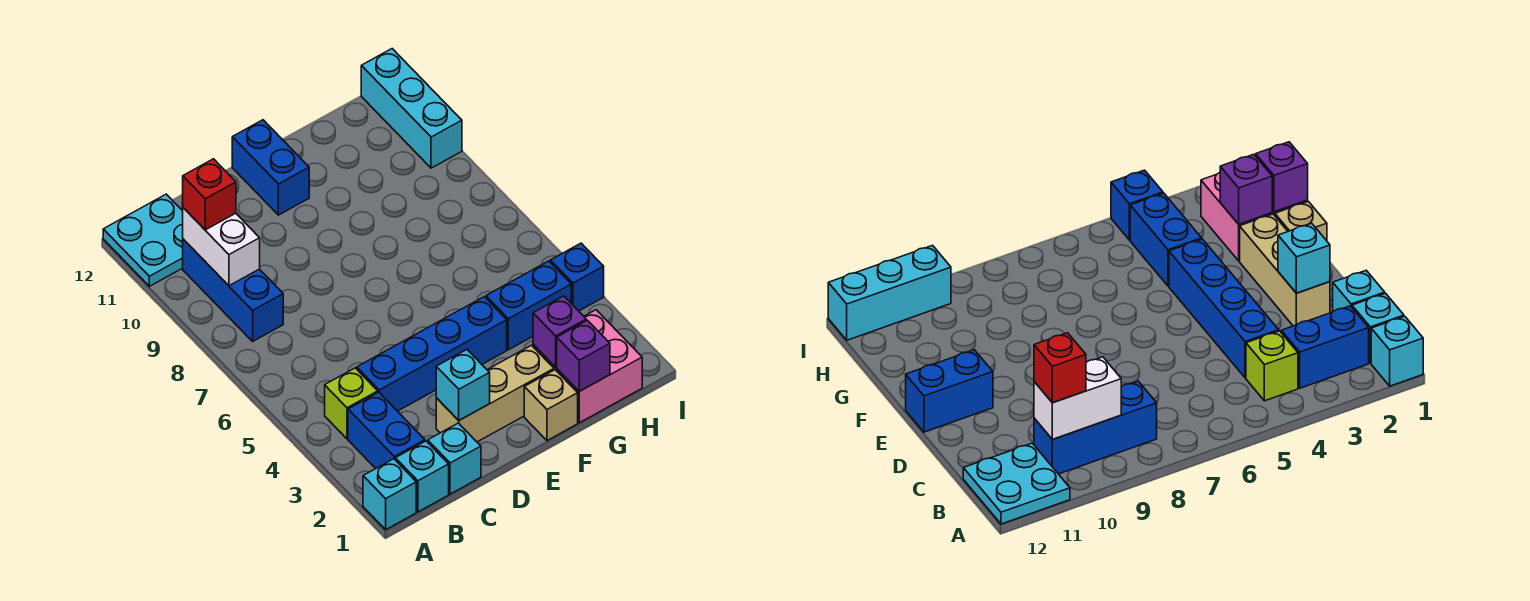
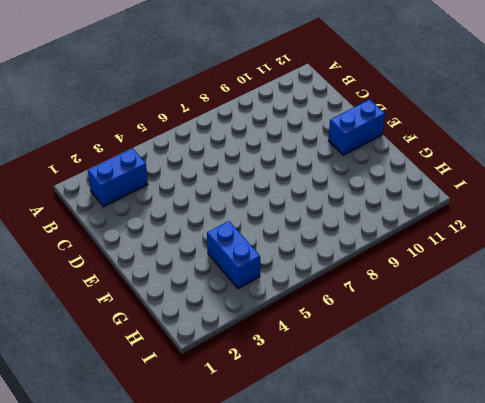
none -> cyan brick A1 level 1
none -> cyan plate A11:B12 level 1
none -> cyan brick B1 level 1

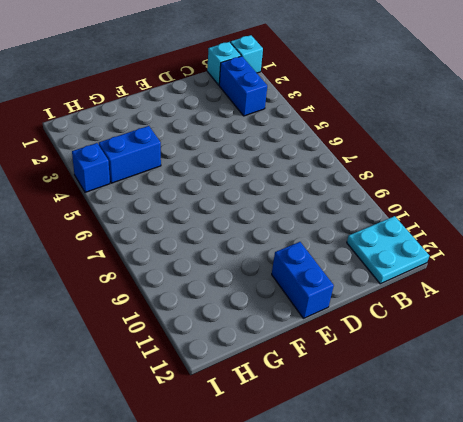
none -> lime brick B4 level 1
none -> blue brick B8:B10 level 1
none -> cyan brick C1 level 1

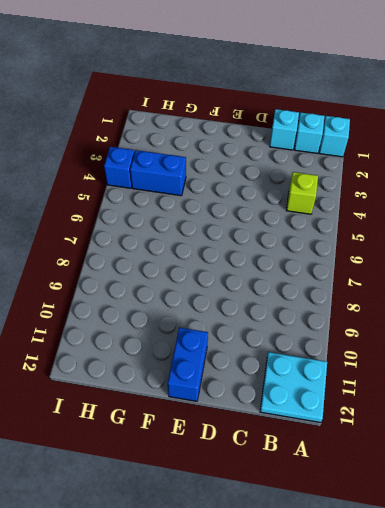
none -> blue brick B2:B3 level 1
none -> blue brick B8:B10 level 1
none -> blue brick C4:F4 level 1

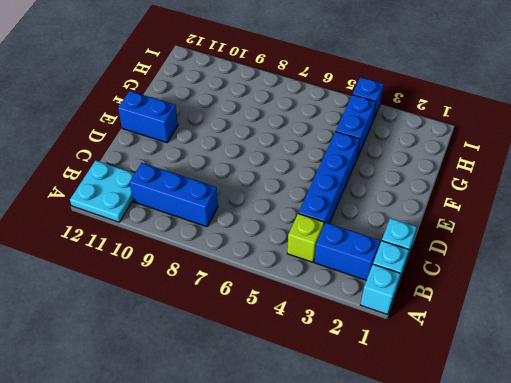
none -> tan brick D2:F2 level 1
none -> tan brick F1 level 1
none -> pink brick G1:H2 level 1

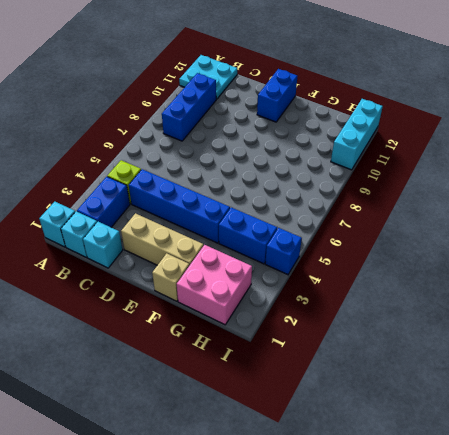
none -> white brick B9:B10 level 2
none -> cyan brick D2 level 2
none -> purple brick G1 level 2

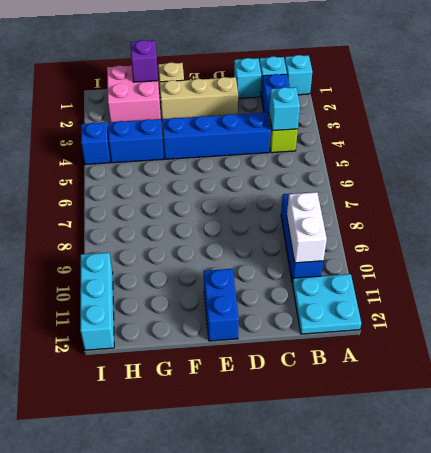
cyan brick B4 level 2 -> cyan brick D2 level 2
none -> purple brick G2 level 2
none -> red brick B10 level 3

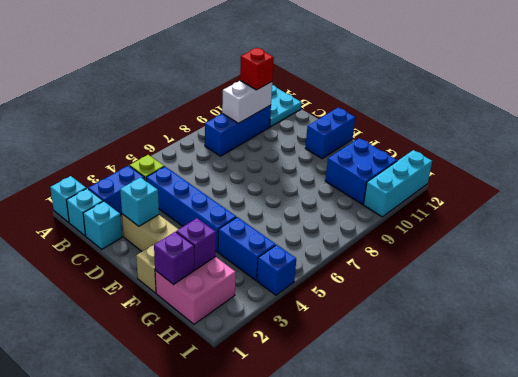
blue brick G10:H11 level 1 -> none

